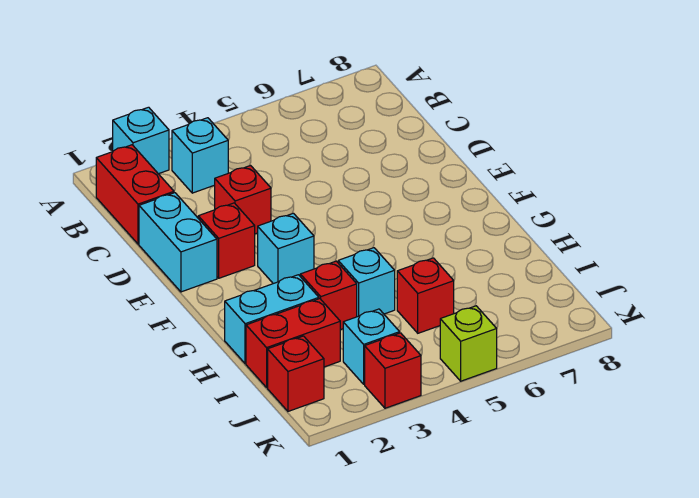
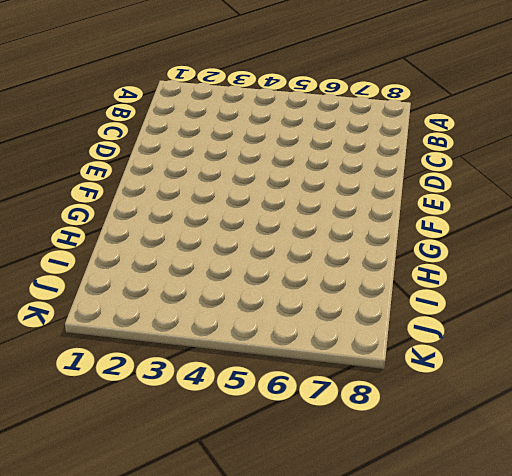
none -> cyan brick A2 level 1
none -> red brick B1:C1 level 1
none -> cyan brick B3 level 1

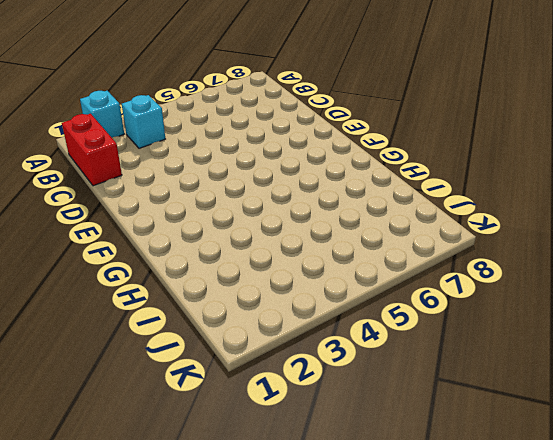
none -> cyan brick D1:E1 level 1
none -> red brick D3 level 1
none -> red brick E2 level 1

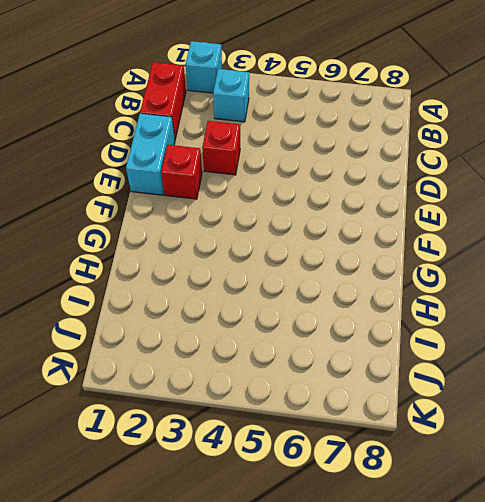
none -> cyan brick F3 level 1
none -> cyan brick H1:H2 level 1
none -> red brick H3 level 1

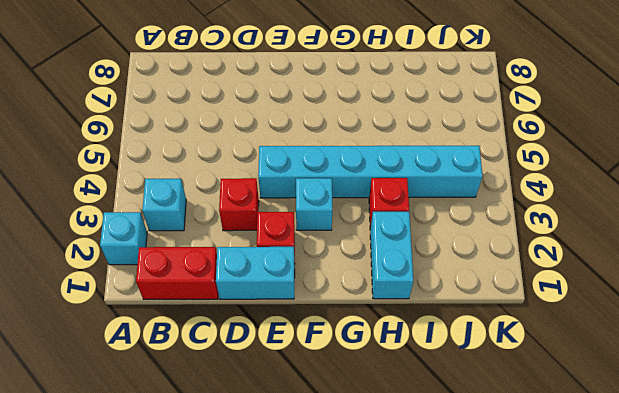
cyan brick E4:J4 level 1 -> cyan brick H4 level 1
none -> red brick I1:I2 level 1
none -> red brick I5 level 1
none -> red brick J1 level 1

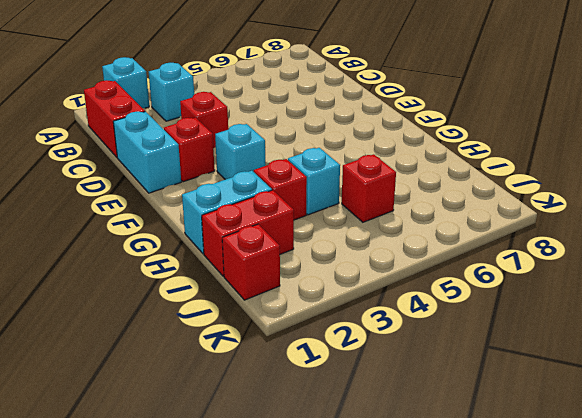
none -> cyan brick J3 level 1
none -> red brick K3 level 1
none -> lime brick K5 level 1

